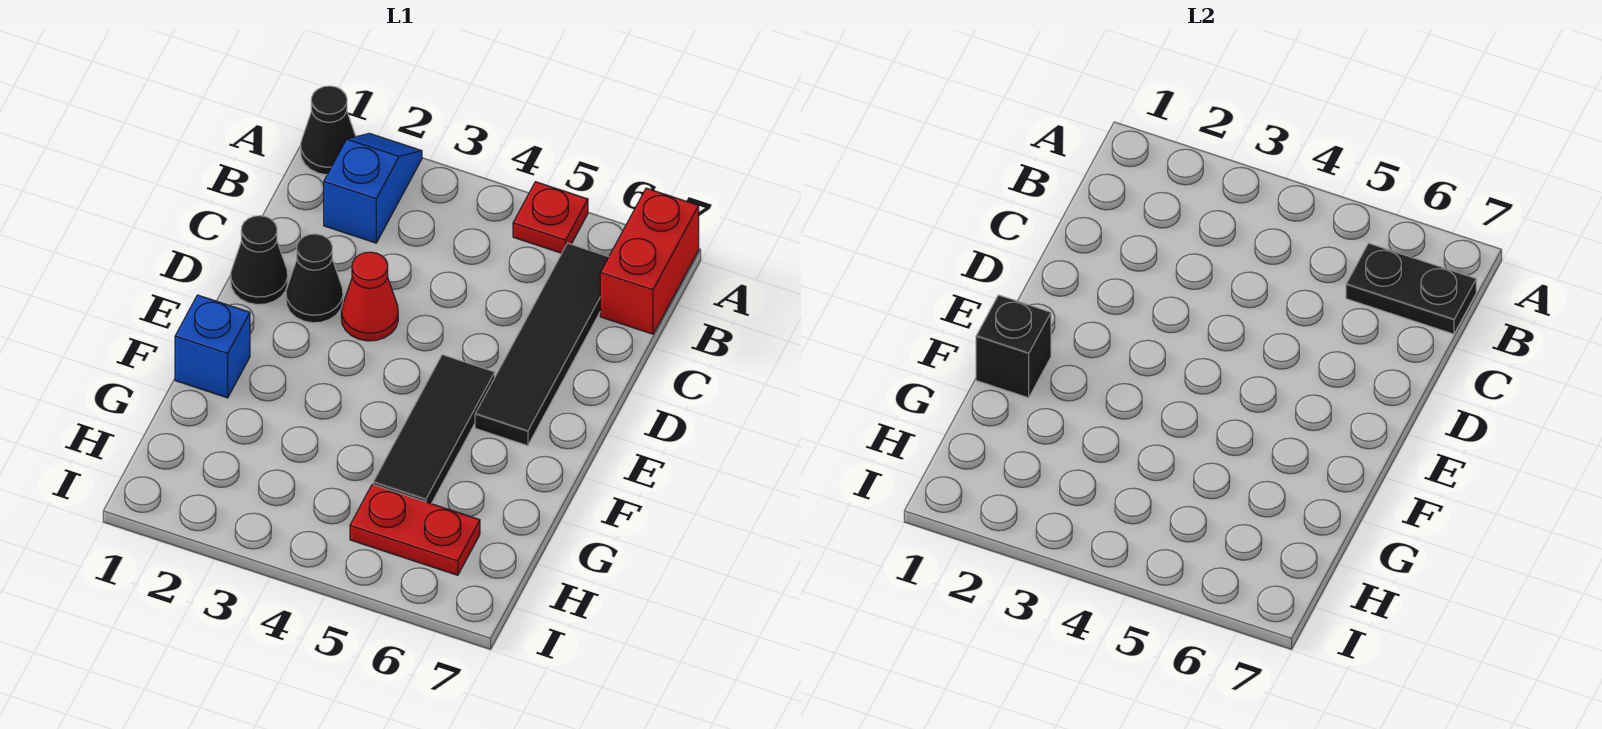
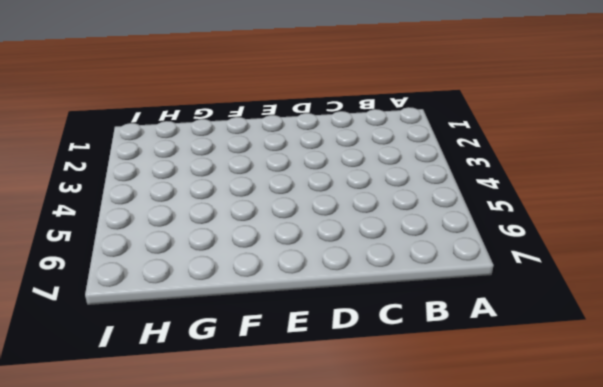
none -> black cone A1 level 1
none -> blue slope A2:B2 level 1 top B
none -> red plate A5 level 1

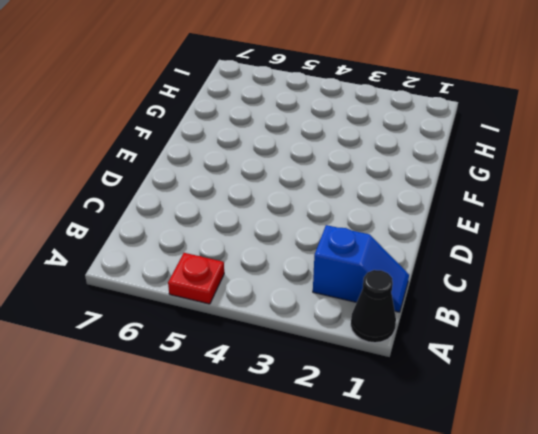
blue slope B1:B2 level 1 top 2 -> blue slope A2:B2 level 1 top B
none -> red brick A7:B7 level 1
none -> black tile B6:E6 level 1
none -> black cone D1 level 1

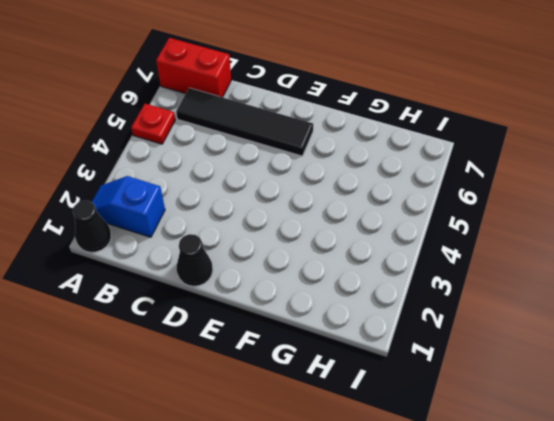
none -> black cone D2 level 1
none -> red cone D3 level 1
none -> black tile E5:G5 level 1

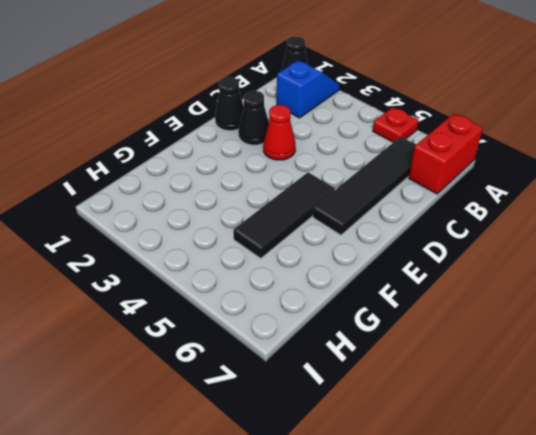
none -> blue brick F1 level 1
none -> red plate H5:H6 level 1
none -> black plate B6:B7 level 2

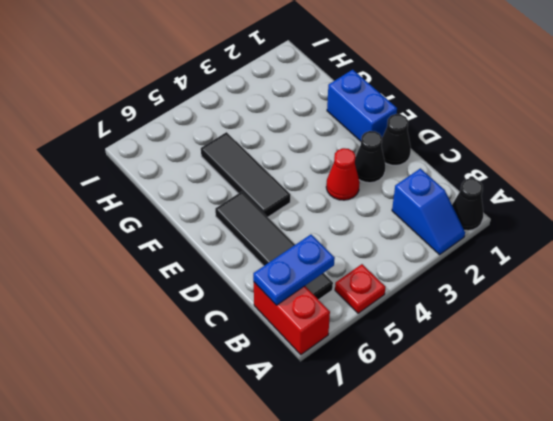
blue plate B6:B7 level 2 -> black plate B6:B7 level 2
blue brick E1:F1 level 1 -> blue brick F1 level 1
none -> red plate H5:H6 level 1
none -> black brick F1 level 2

